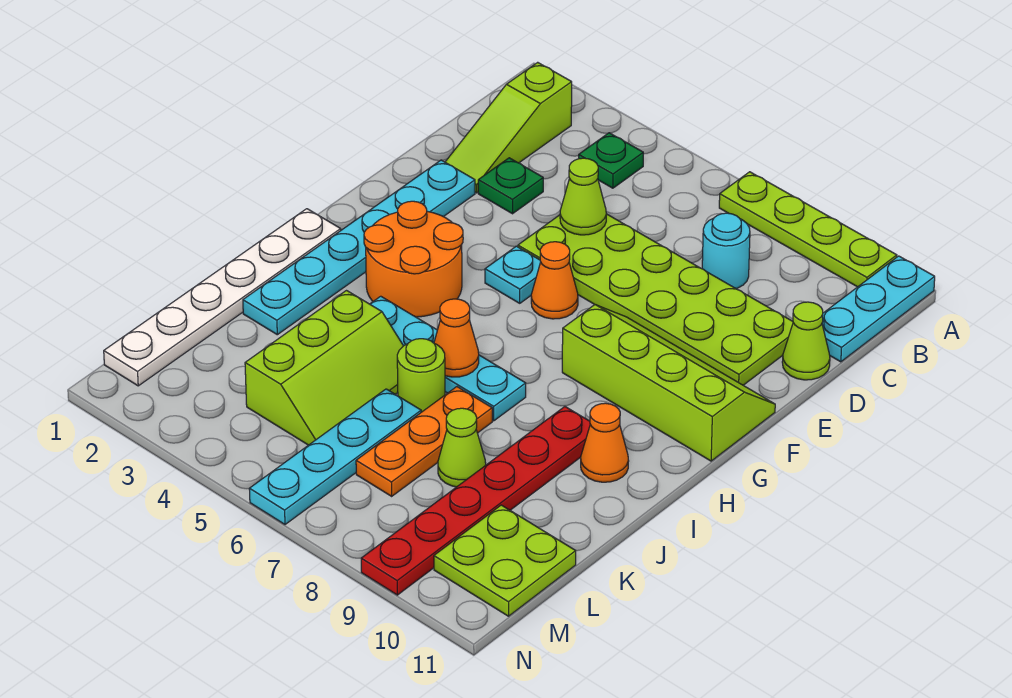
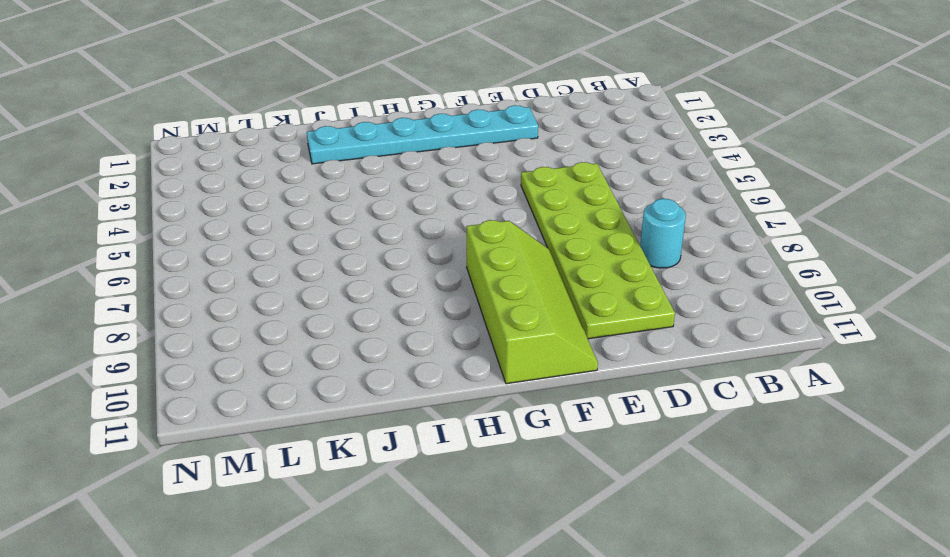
none -> lime plate A7:A10 level 1
none -> cyan plate A11:C11 level 1
none -> lime slope B2:D2 level 1 top B

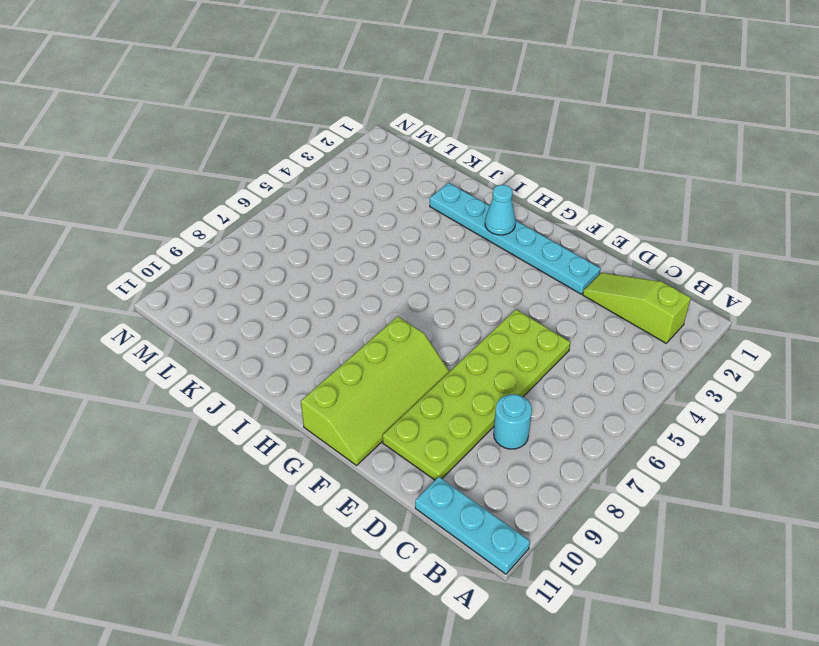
cyan cone H2 level 2 -> none
none -> lime plate A7:A10 level 1
none -> green plate B4 level 1
none -> green plate D3 level 1

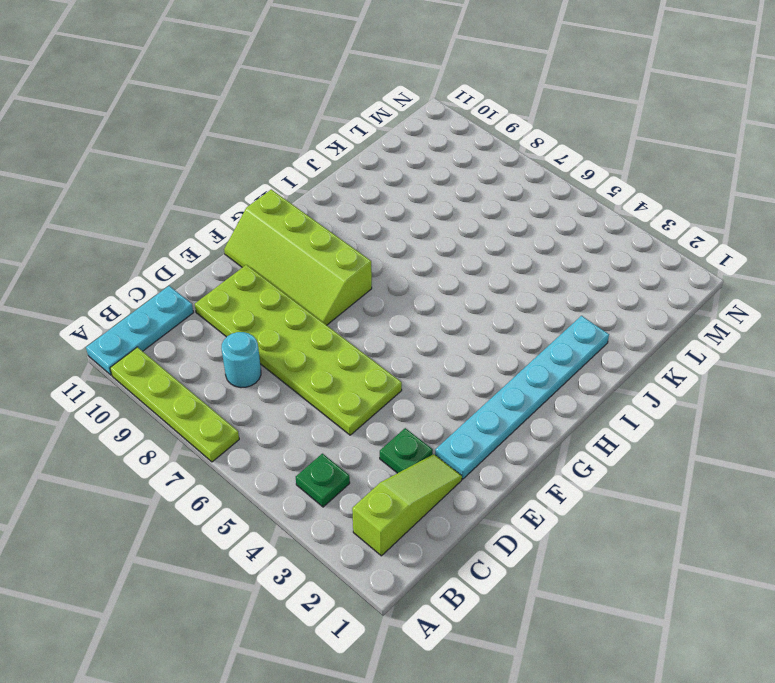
none -> lime cone D11 level 1
none -> cyan plate F5 level 1
none -> orange cone F6 level 1

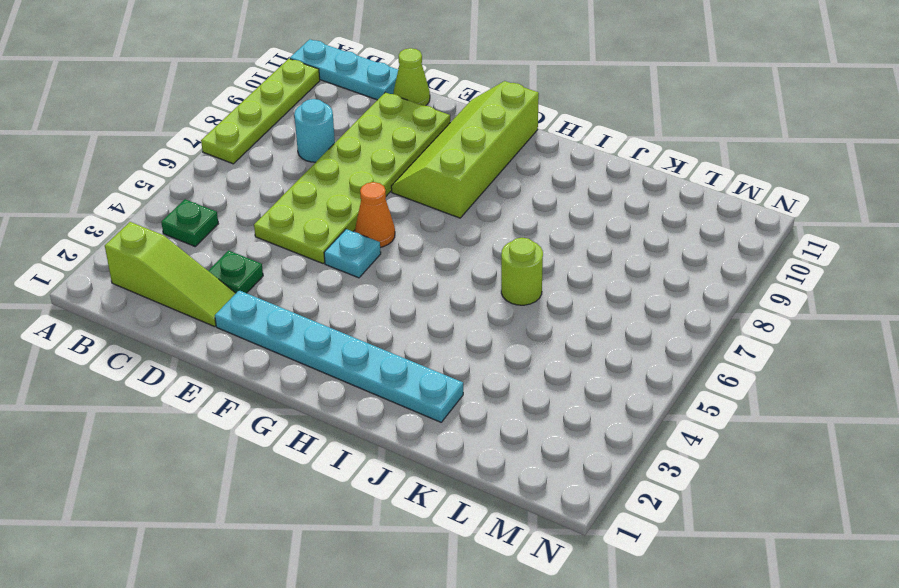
none -> orange round brick G3:H4 level 1
none -> white plate H1:M1 level 1
none -> cyan plate I4:I7 level 1

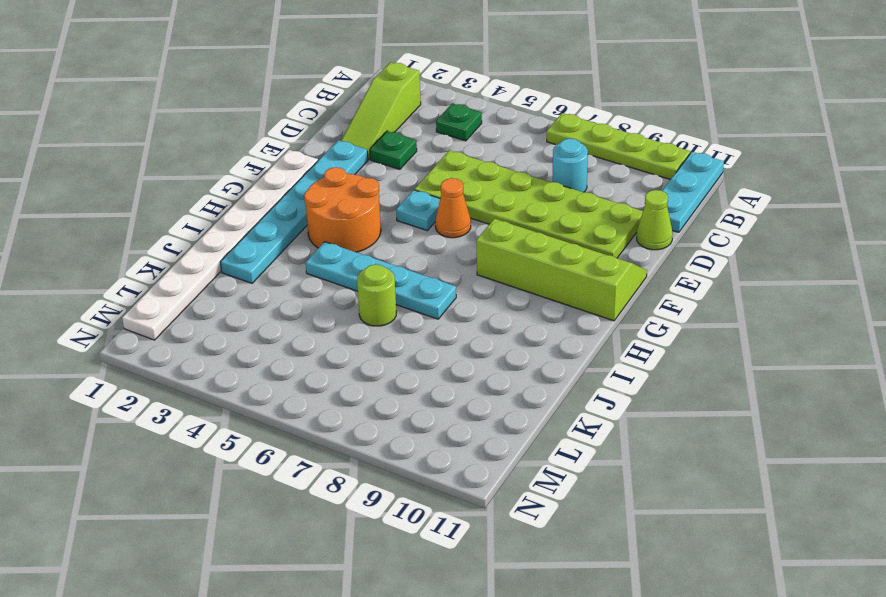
white plate F1:M1 level 1 -> white plate H1:M1 level 1
none -> red plate I9:N9 level 1
none -> orange cone I10 level 1
none -> lime slope J4:L5 level 1 top 4

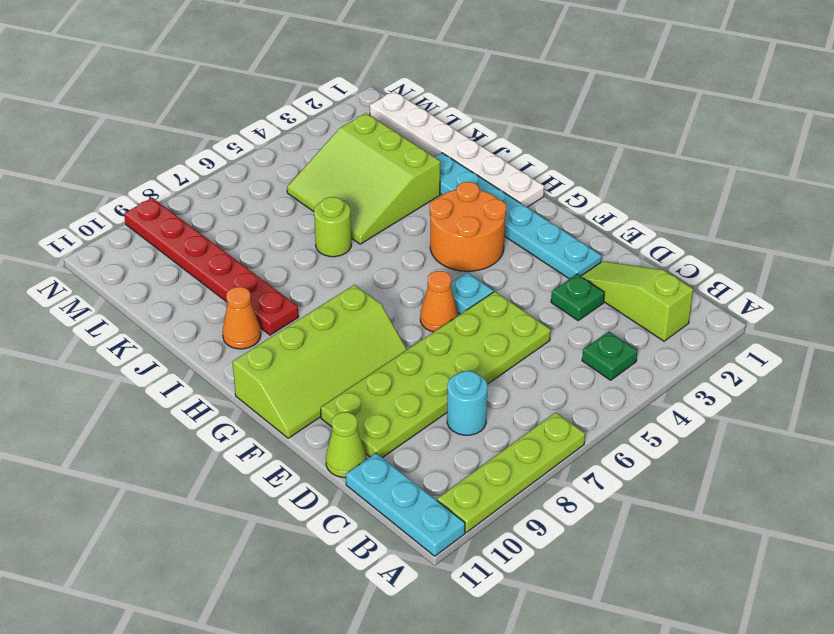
lime slope J3:L5 level 1 top 3 -> lime slope J4:L5 level 1 top 4
none -> cyan plate I4:I7 level 1
none -> orange plate J7:L7 level 1
none -> cyan plate K6:N6 level 1

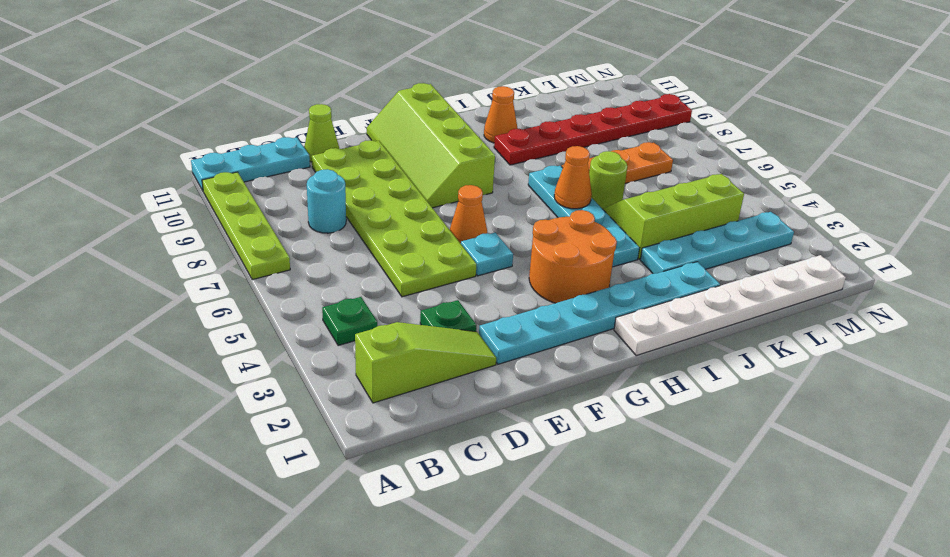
cyan plate J3:M3 level 1 -> cyan plate K6:N6 level 1
none -> lime cone K8 level 1
none -> lime plate L10:M11 level 1
none -> lime cone D5 level 2

